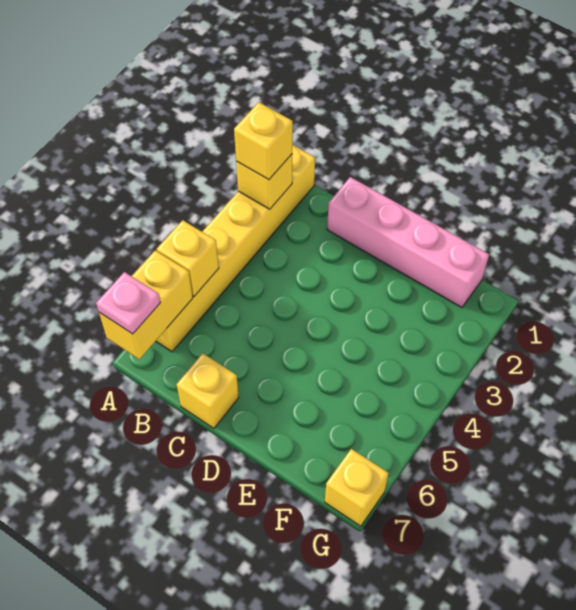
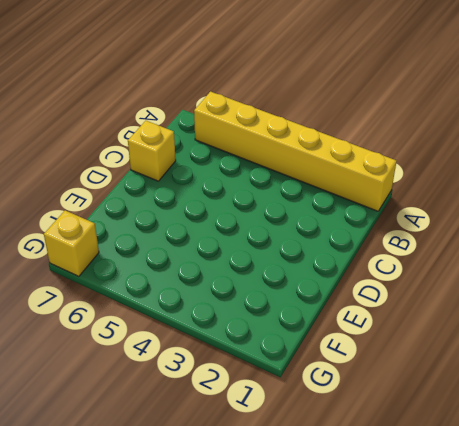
none -> pink brick C1:F1 level 1
none -> yellow brick A2 level 2

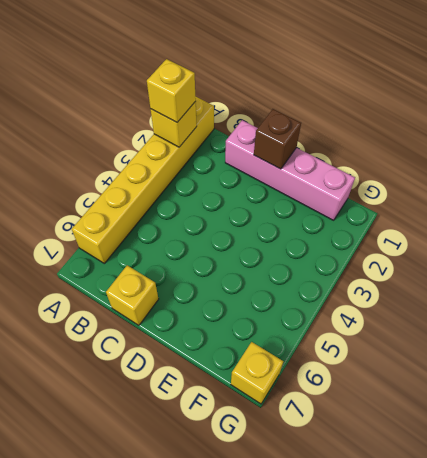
brown brick D1 level 2 -> none
none -> yellow brick A5 level 2
none -> yellow brick A6:A7 level 2

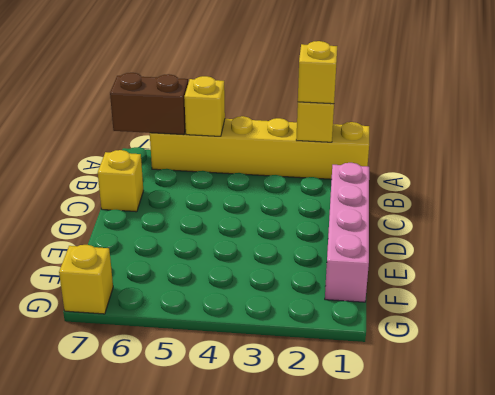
brown brick A6:A7 level 2 -> yellow brick A6:A7 level 2
none -> pink plate A7 level 3

